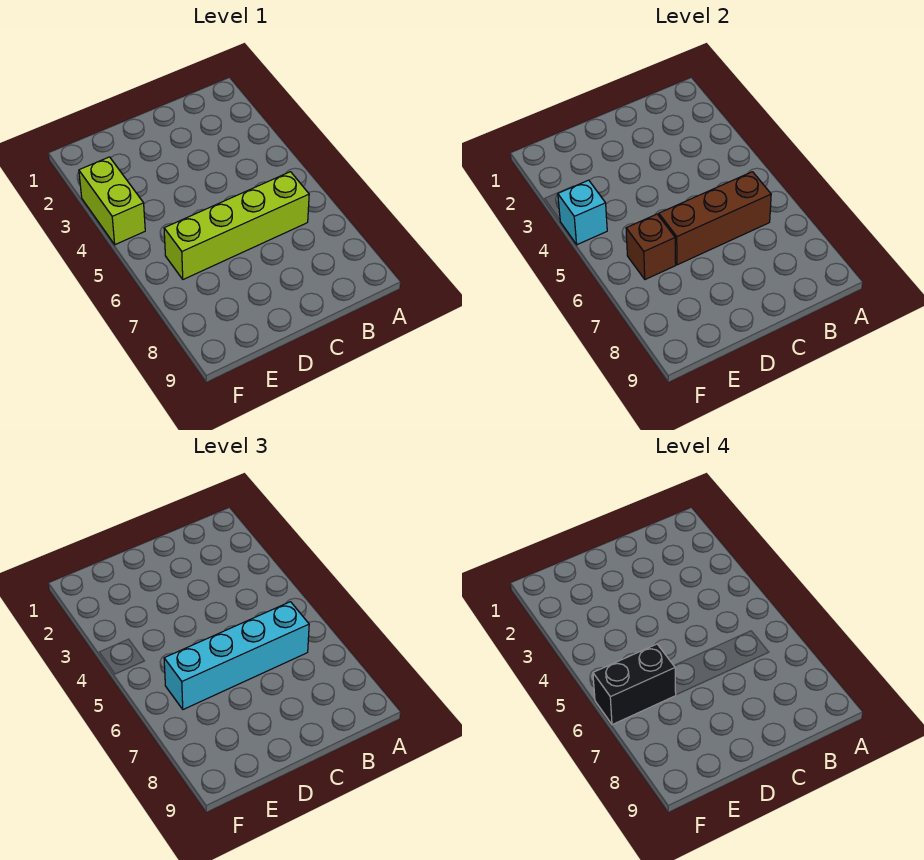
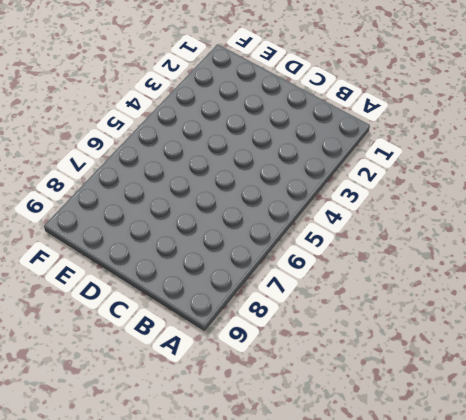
none -> lime brick B6:E6 level 1
none -> lime brick F3:F4 level 1

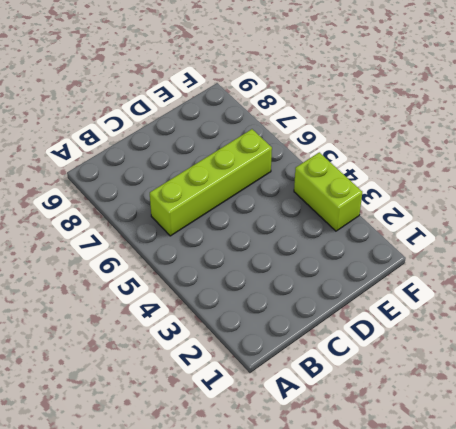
none -> brown brick B6:D6 level 2
none -> brown brick E6 level 2

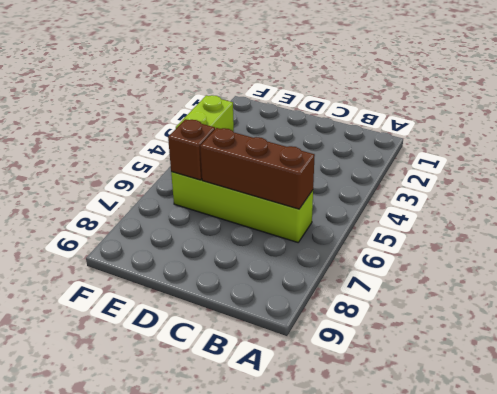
none -> cyan brick F4 level 2
none -> cyan brick B6:E6 level 3

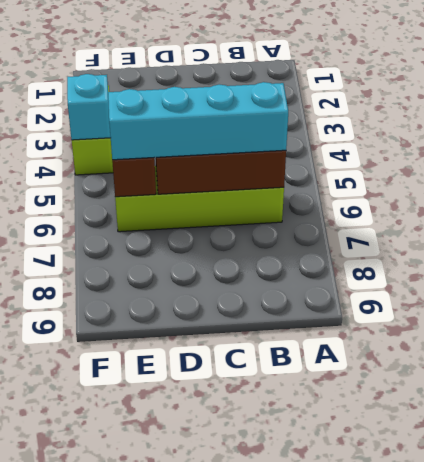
none -> black brick E6:F6 level 4

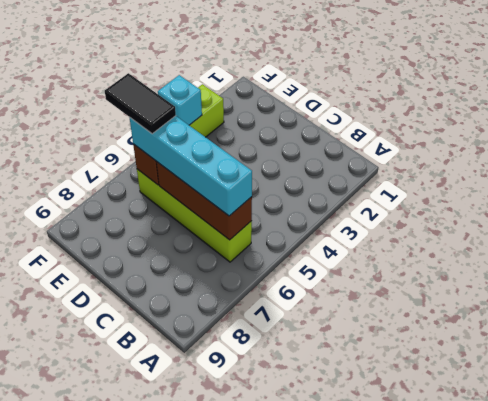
black tile E6:F6 level 4 -> black brick E6:F6 level 4

